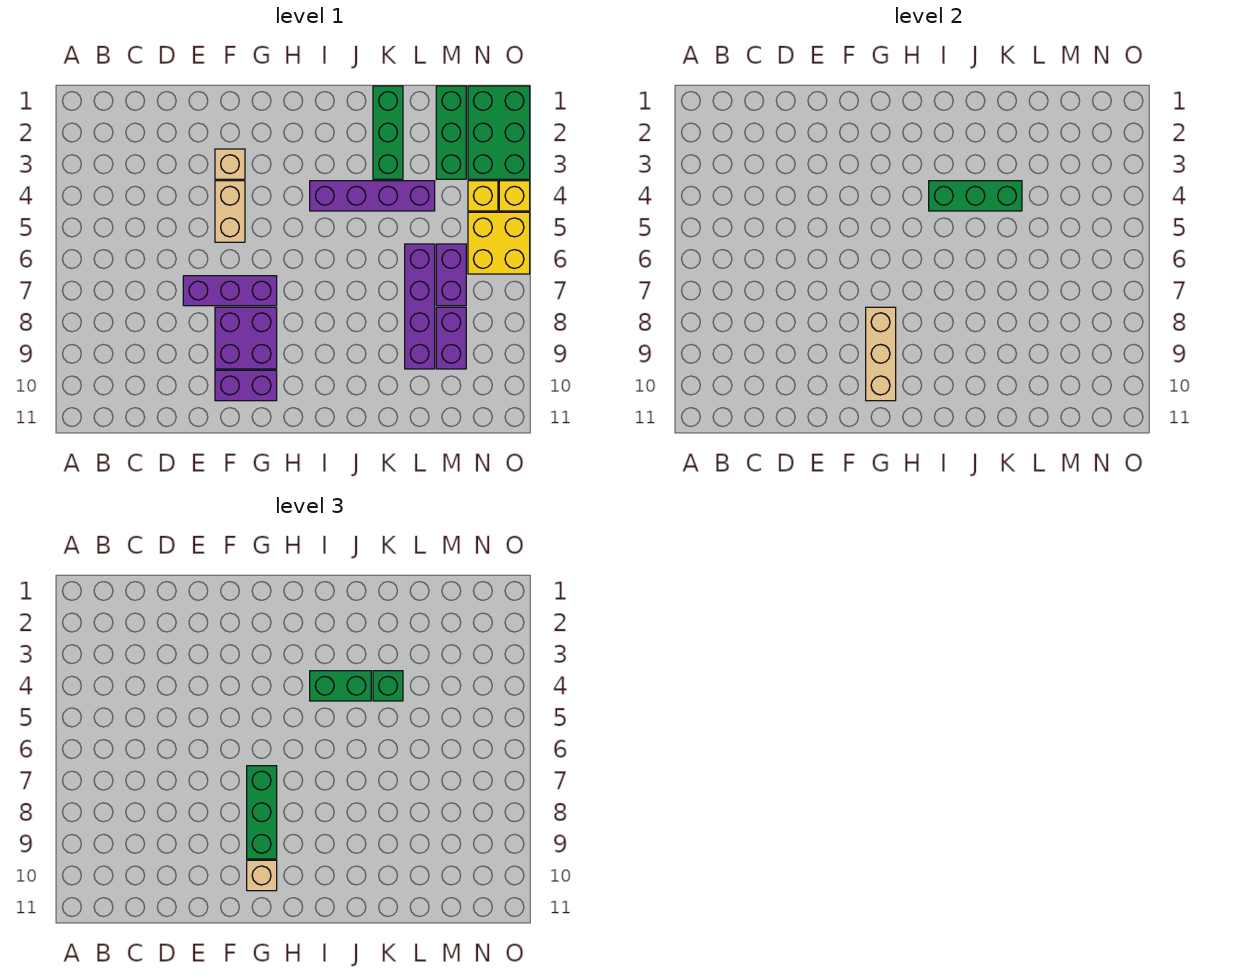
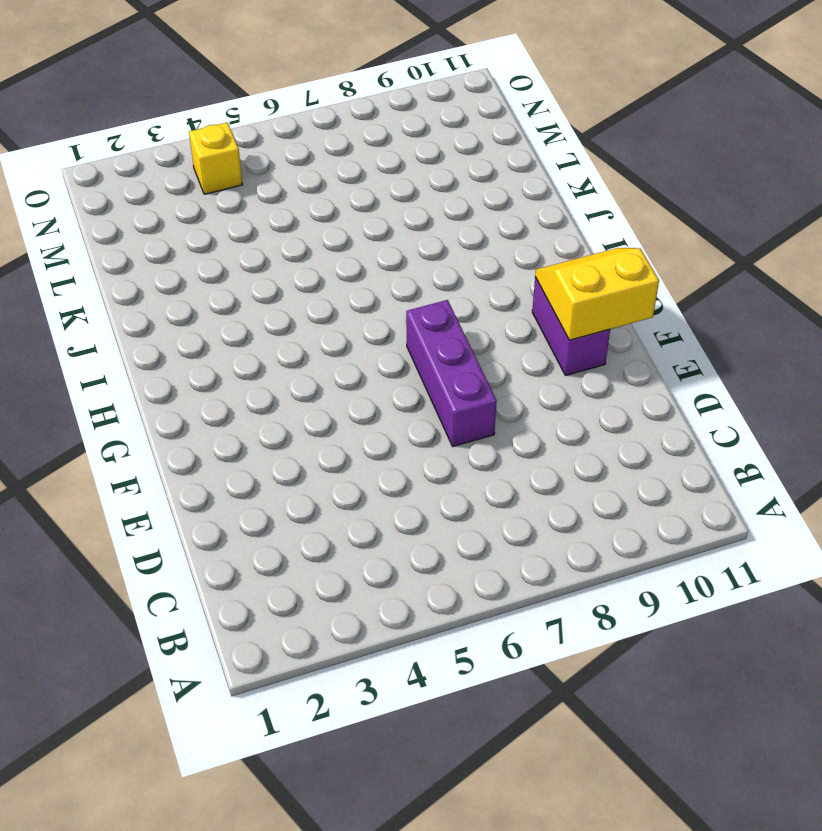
yellow slope F10:G11 level 2 top F -> tan brick G8:G10 level 2
none -> tan brick F3 level 1
none -> tan brick F4:F5 level 1
none -> purple brick F8:G9 level 1

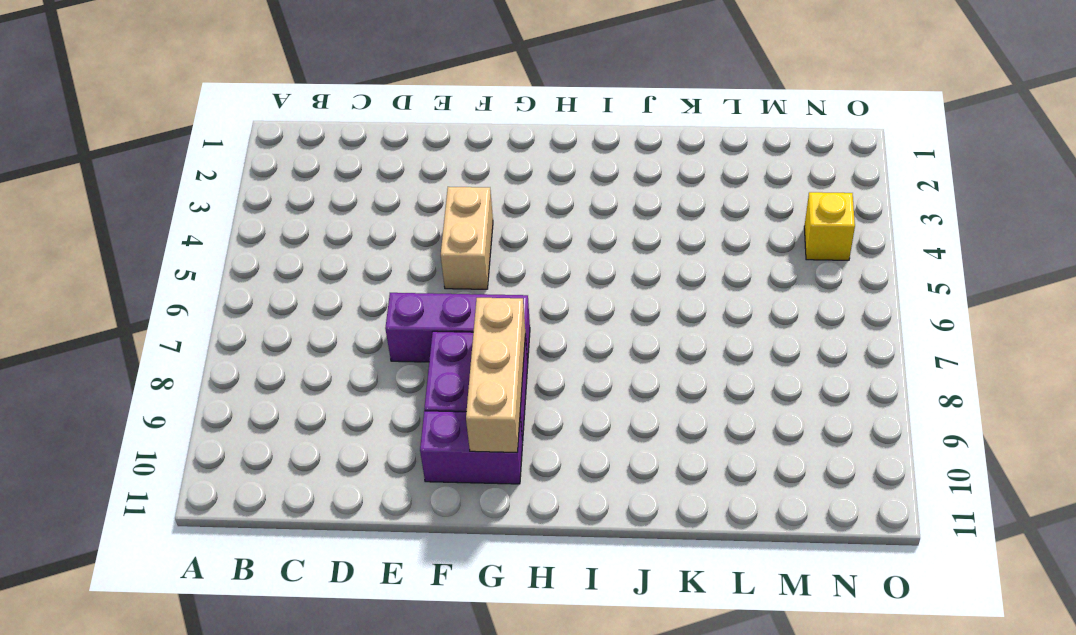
none -> tan brick F3 level 1
none -> purple brick I4:L4 level 1
none -> green brick K1:K3 level 1

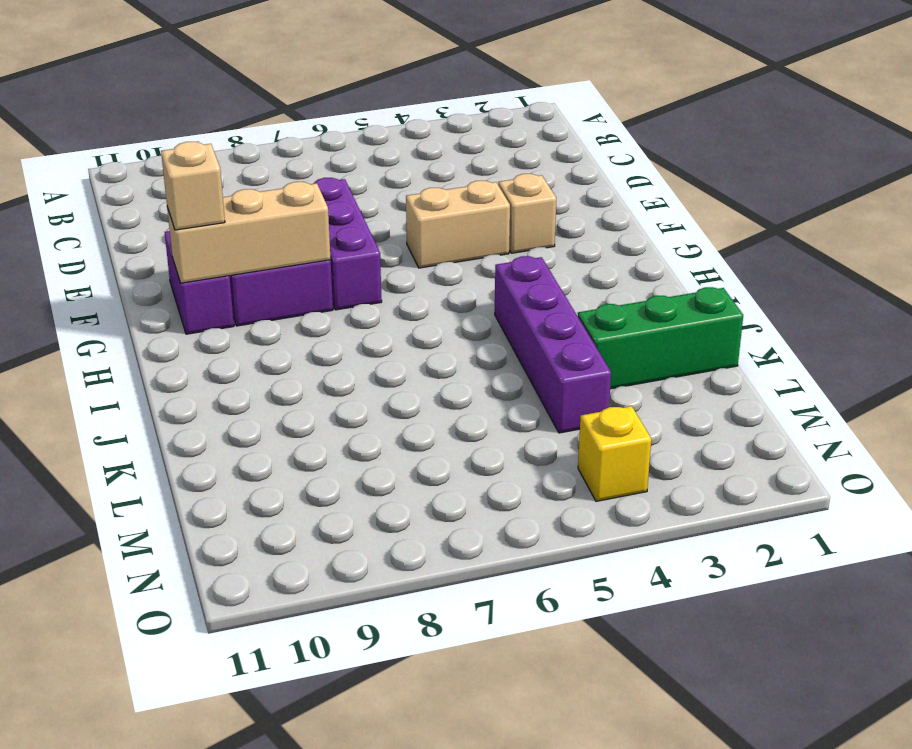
none -> purple brick L6:L9 level 1
none -> green brick M1:M3 level 1
none -> purple brick M6:M7 level 1

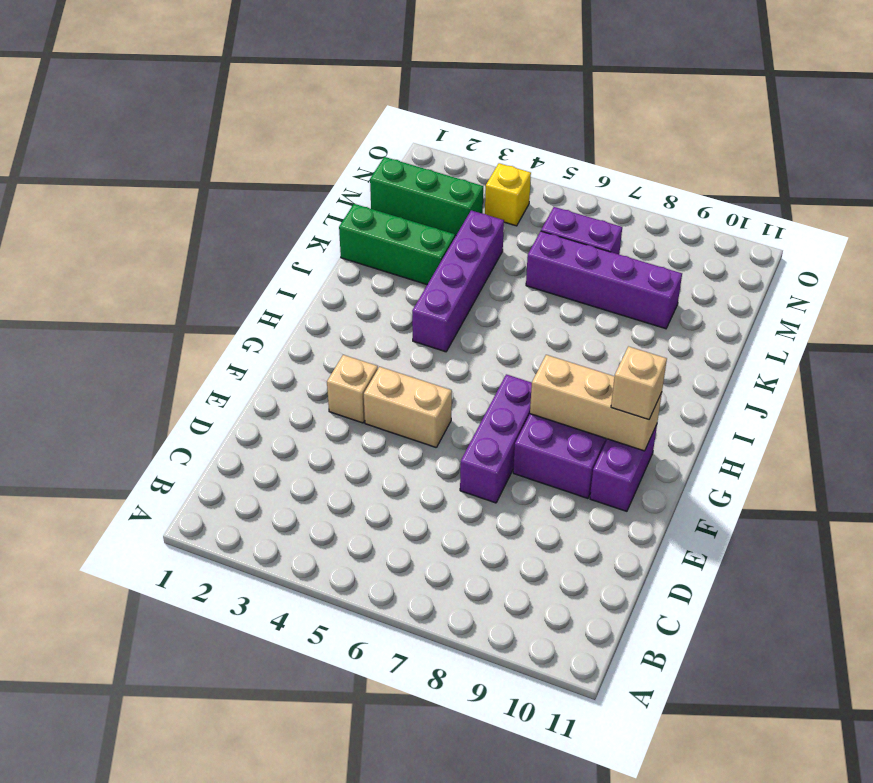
none -> purple brick M8:M9 level 1
none -> green brick N1:O3 level 1
none -> yellow brick N5:O6 level 1

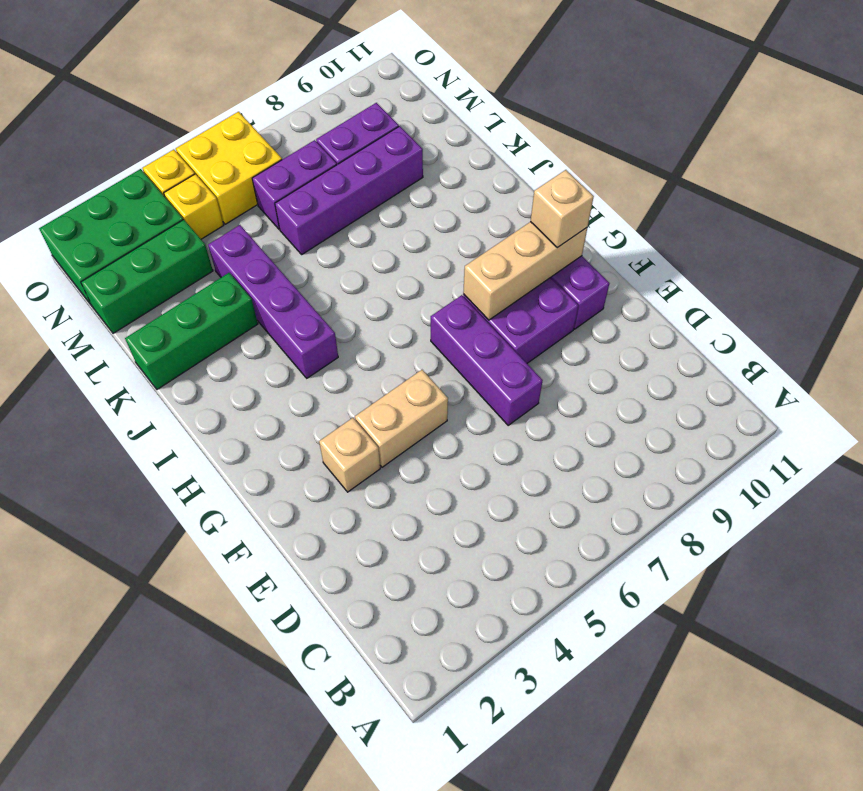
none -> green brick I4:K4 level 2
none -> green brick G7:G9 level 3
none -> green brick I4:J4 level 3

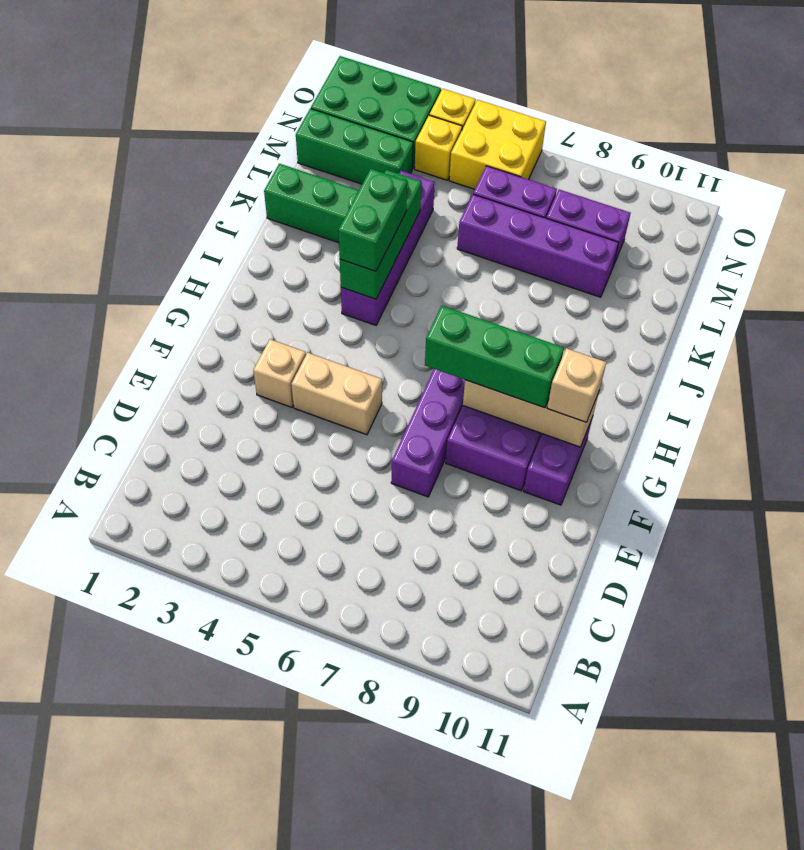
none -> green brick K4 level 3

